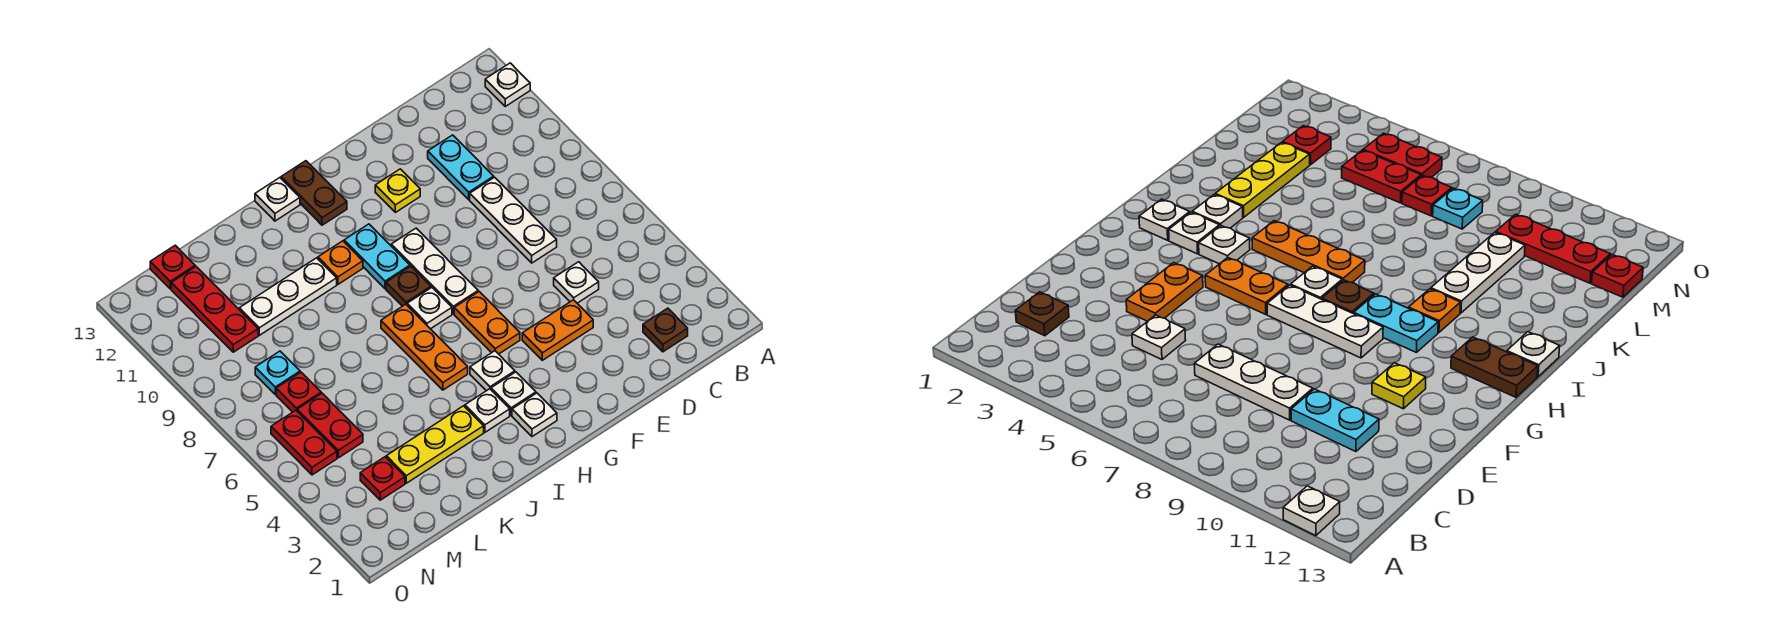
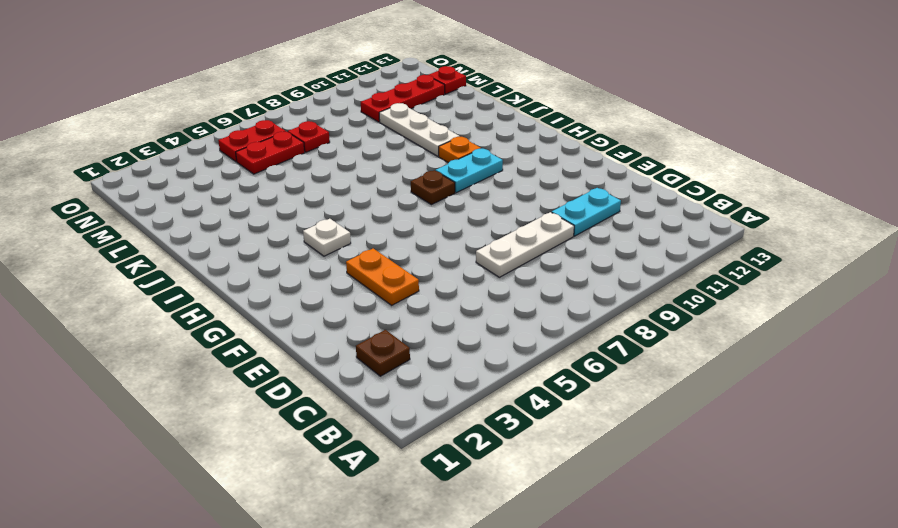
none -> white plate A12 level 1
none -> white plate D5 level 1
none -> yellow plate F11 level 1

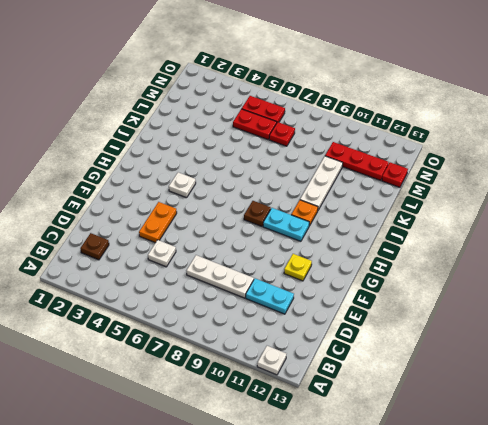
none -> orange plate G5:G6 level 1
none -> white plate G7:G9 level 1
none -> white plate H2 level 1

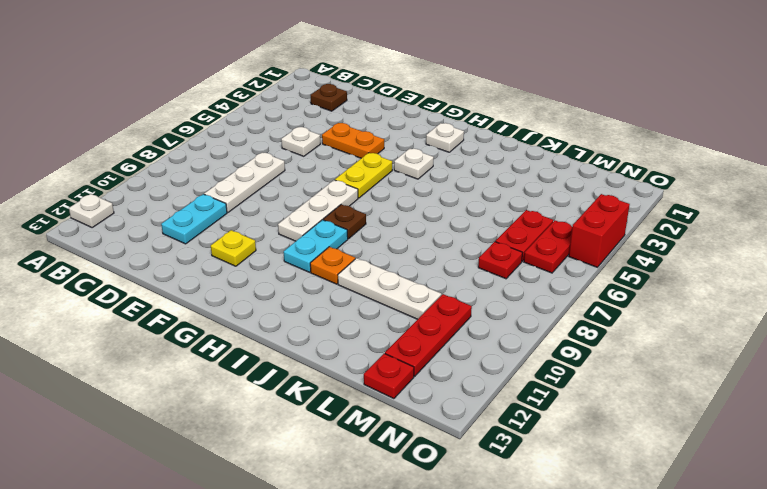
yellow plate G5:G6 level 1 -> orange plate G5:G6 level 1
red brick O4:O5 level 1 -> none
none -> white plate H3 level 1
none -> white plate H7 level 1
none -> brown plate H12:H13 level 1

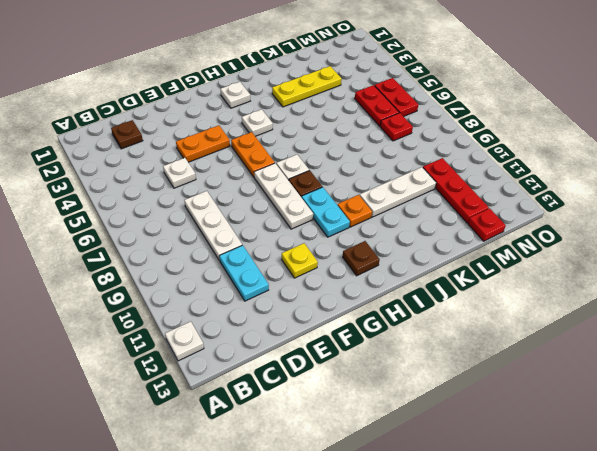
brown plate H12 level 1 -> brown plate H12:H13 level 1
none -> white plate H3 level 1
none -> white plate I3 level 1
none -> orange plate I5:I7 level 1

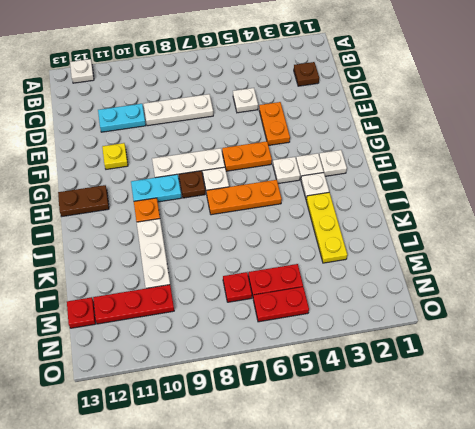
none -> white plate I13 level 1
none -> red plate M3 level 1
none -> cyan plate M8 level 1

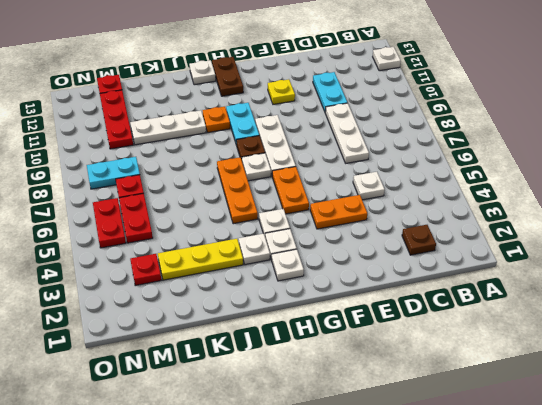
cyan plate M8:N8 level 1 -> cyan plate M8 level 1

